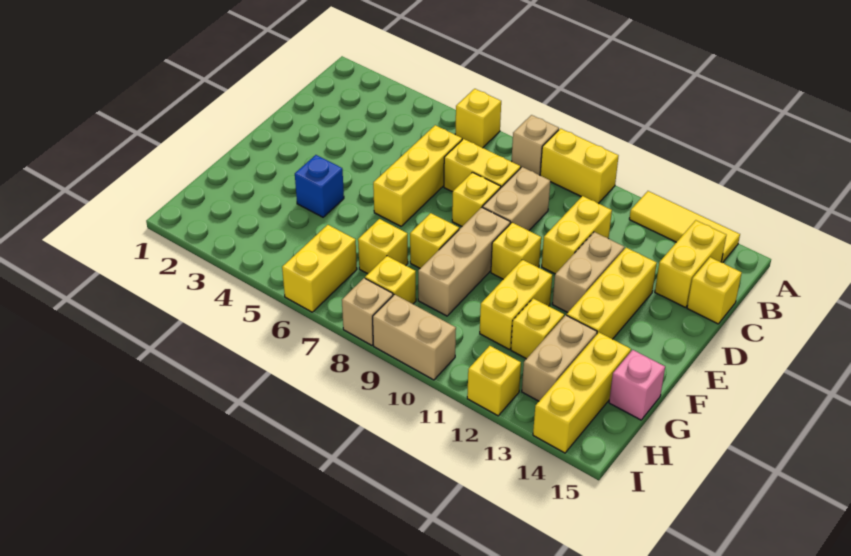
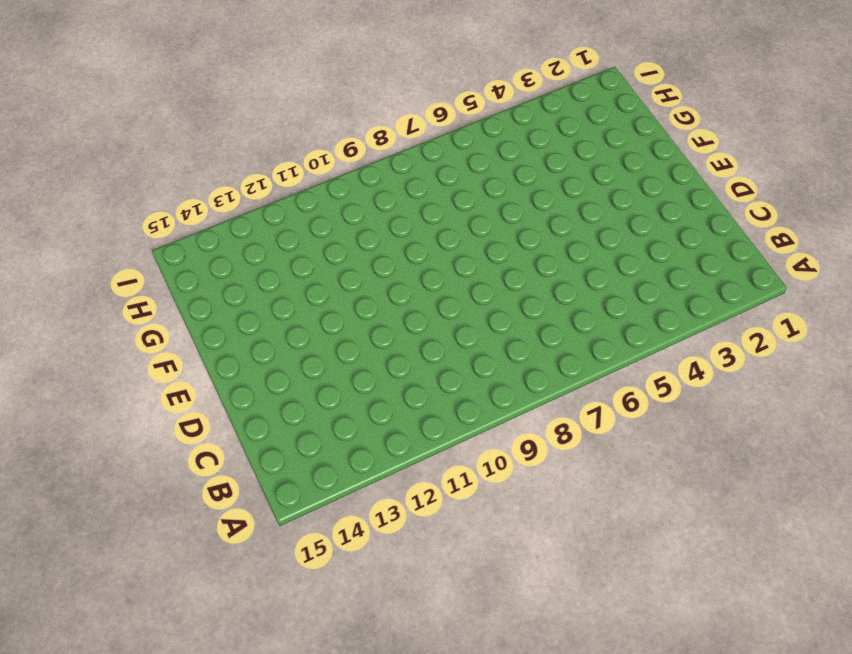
none -> yellow brick A6 level 1
none -> tan brick A8 level 1
none -> yellow brick A9:A10 level 1

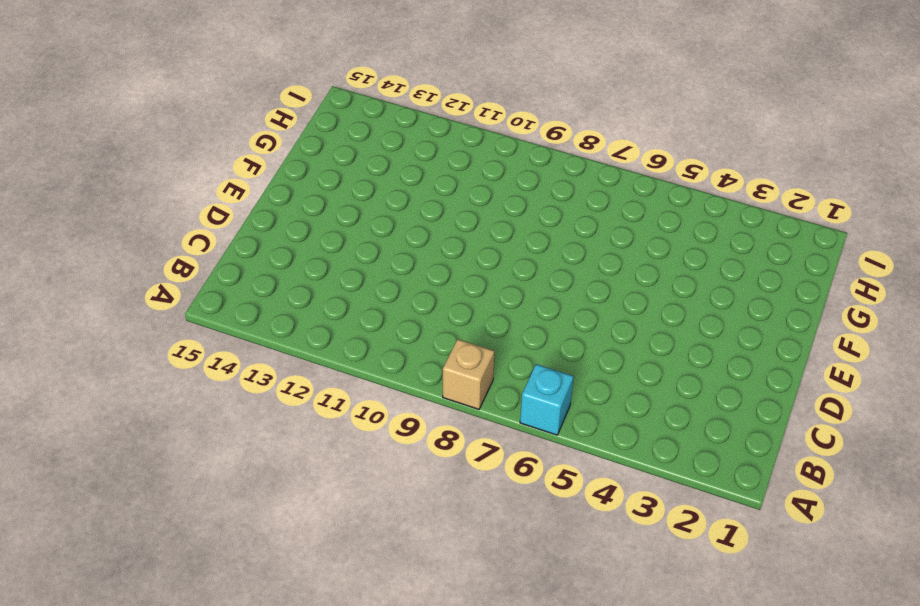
cyan brick A6 level 1 -> yellow brick A6 level 1
none -> yellow brick A9:A10 level 1
none -> yellow tile A12:A14 level 1
none -> yellow brick B14:C14 level 1

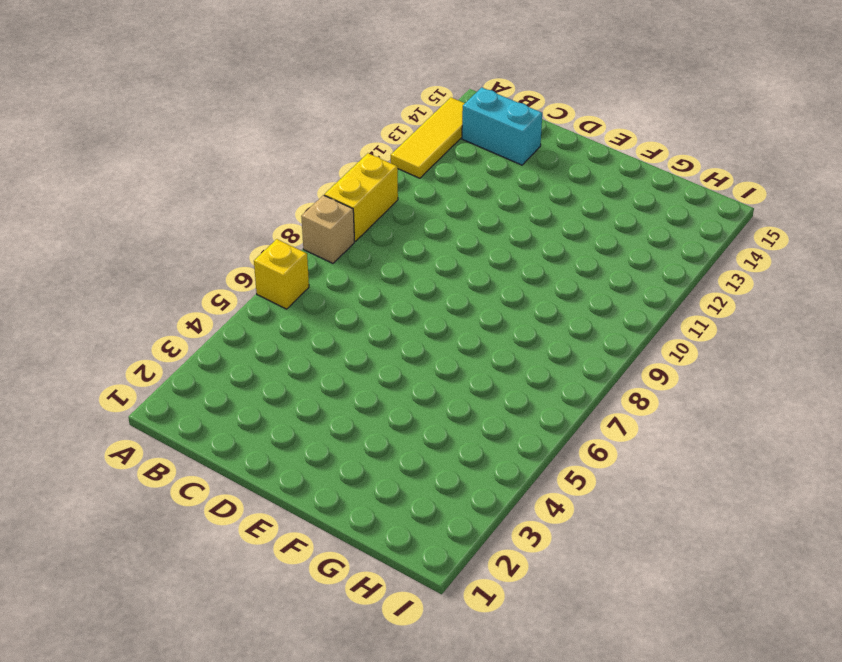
cyan brick B14:C14 level 1 -> yellow brick B14:C14 level 1
none -> yellow brick C6:E6 level 1
none -> yellow brick C7:C8 level 1
none -> tan brick C9:D9 level 1

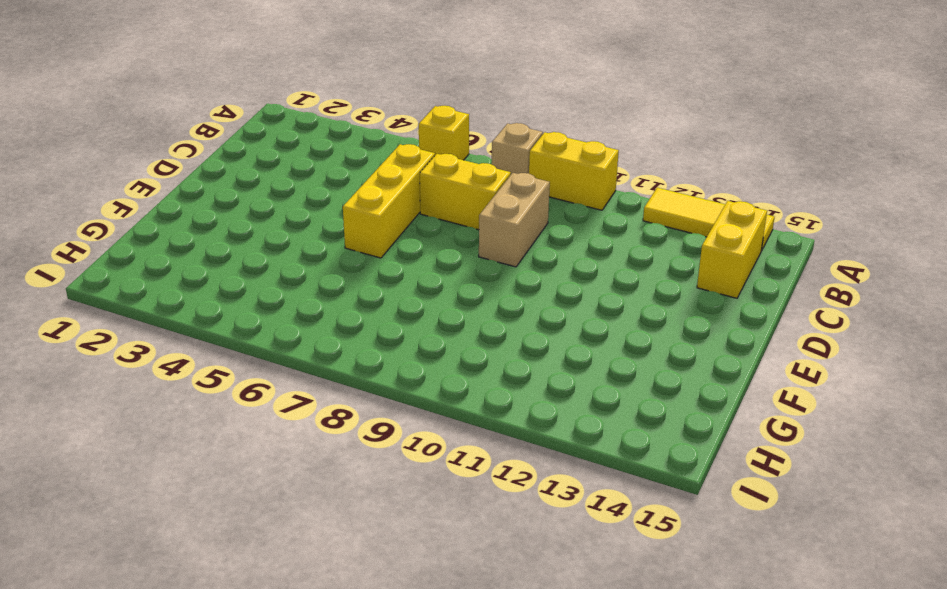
none -> yellow brick C11:D11 level 1
none -> yellow brick C15 level 1
none -> yellow brick D8 level 1

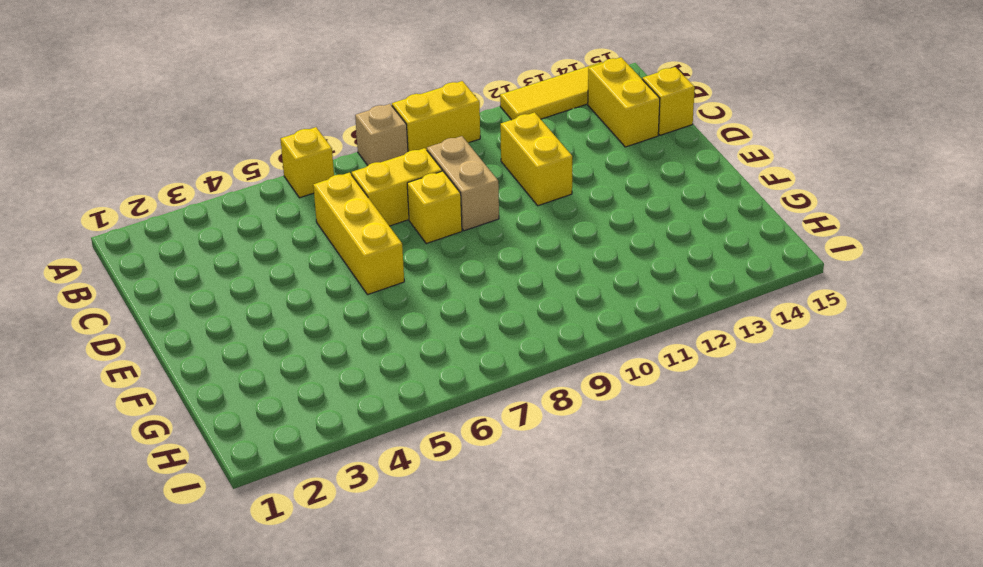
none -> tan brick D12:E12 level 1
none -> yellow brick D13:F13 level 1
none -> tan brick E9:G9 level 1

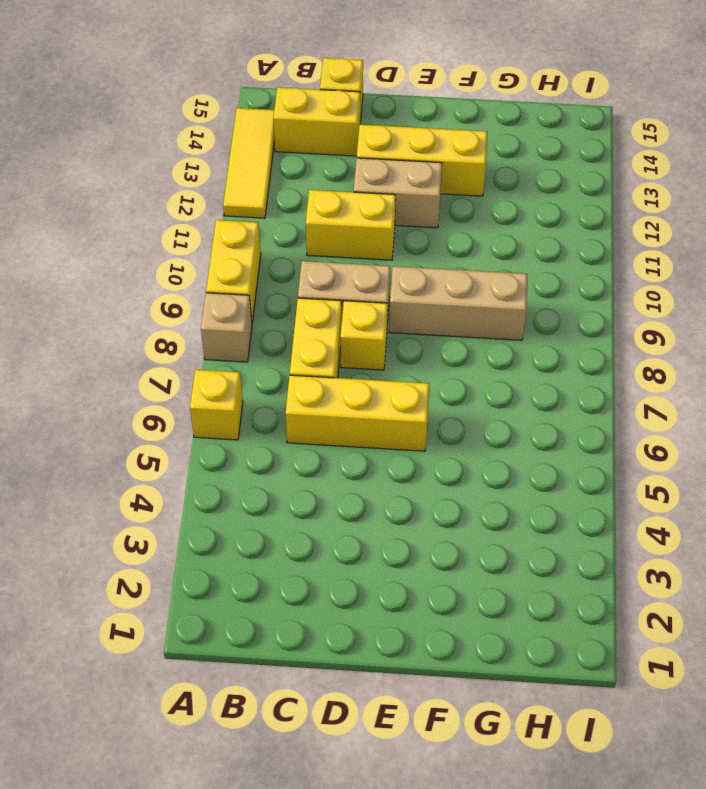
none -> yellow brick E10 level 1
none -> blue brick F4 level 1
none -> yellow brick F8 level 1

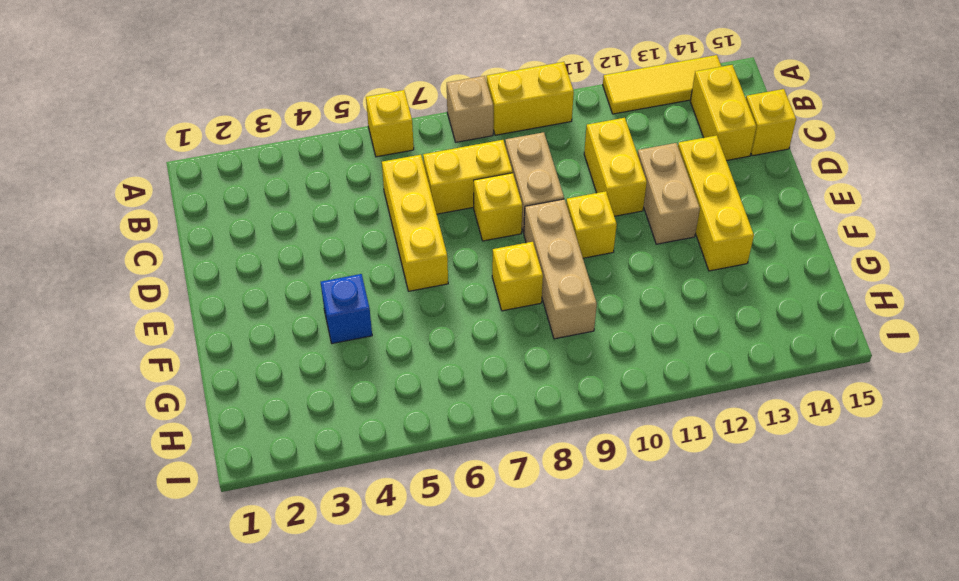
none -> yellow brick F11:G11 level 1
none -> yellow brick G7 level 1
none -> yellow brick G12 level 1

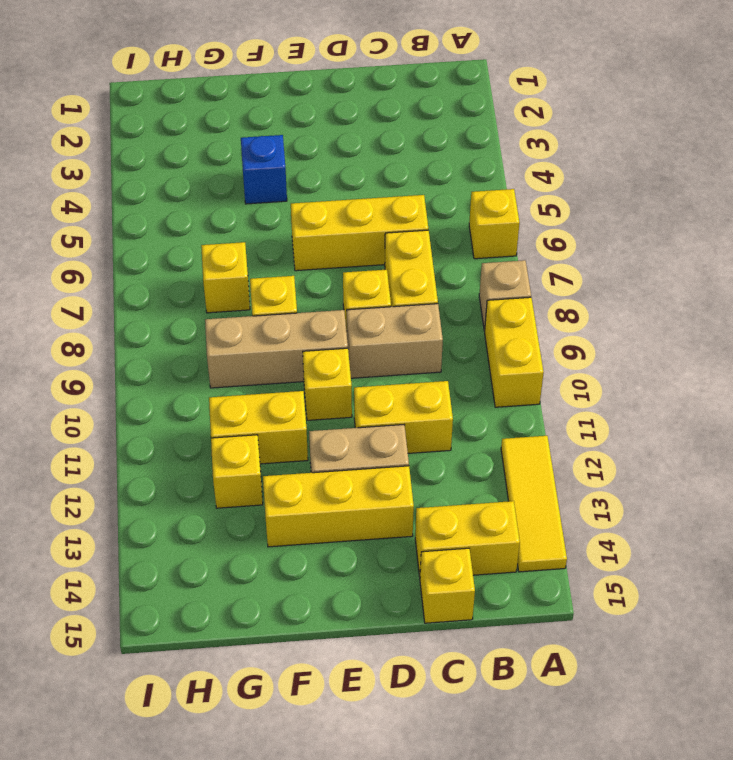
none -> tan brick G13:H13 level 1
none -> yellow brick G14:I14 level 1
none -> pink brick G15 level 1

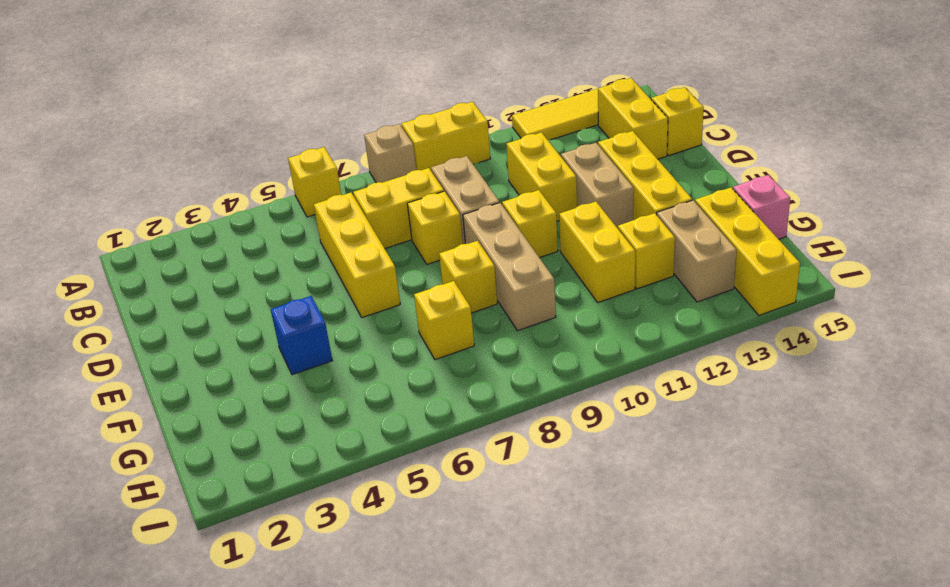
none -> yellow brick H6:I6 level 1
none -> yellow brick H8 level 1
none -> tan brick I8 level 1

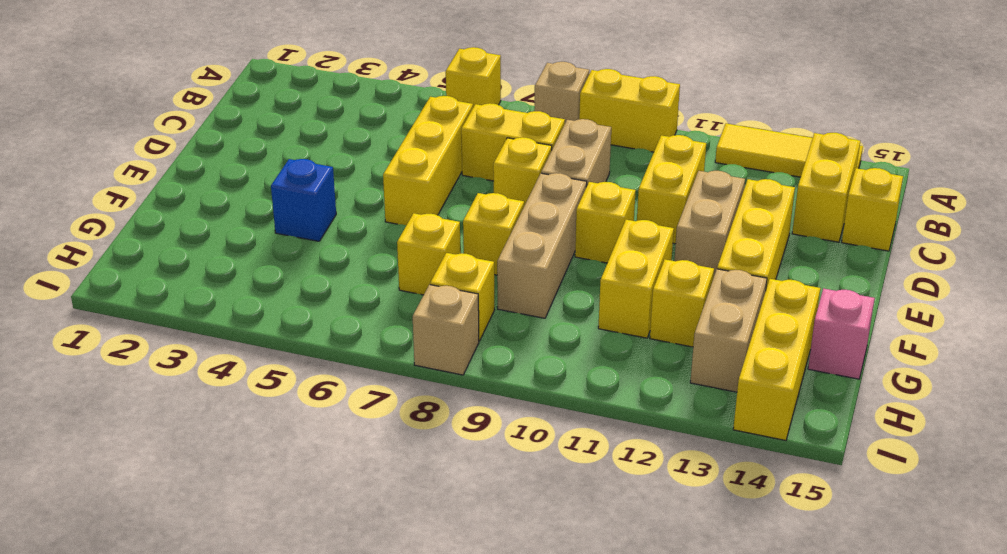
none -> yellow brick H6:I6 level 1
none -> tan brick I9:I10 level 1
none -> yellow brick I12 level 1

